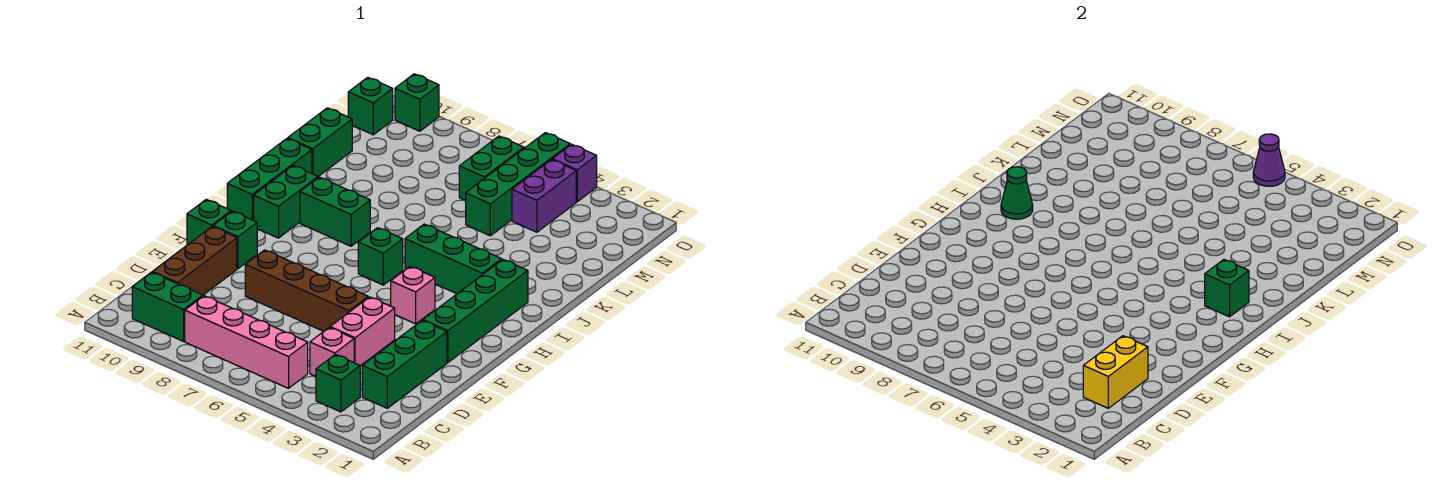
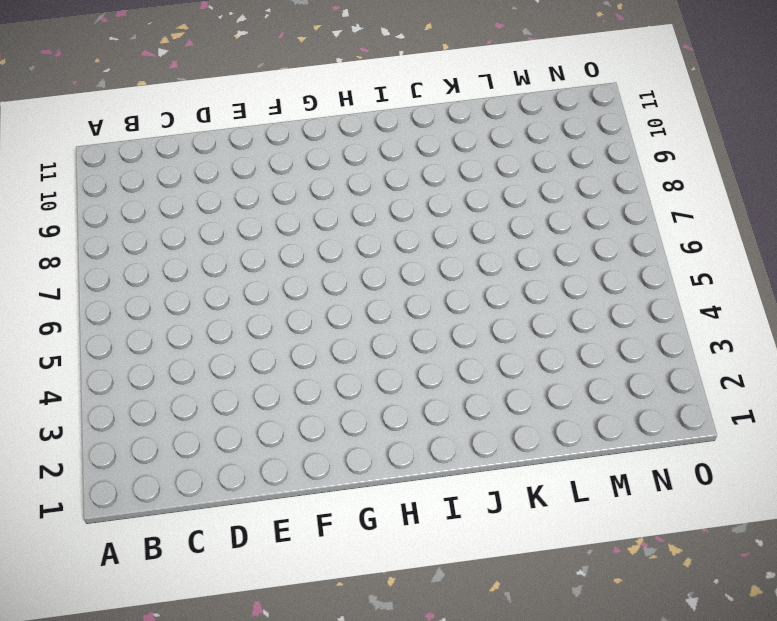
none -> green brick B3 level 1
none -> pink brick B5:B8 level 1
none -> green brick B9:B10 level 1

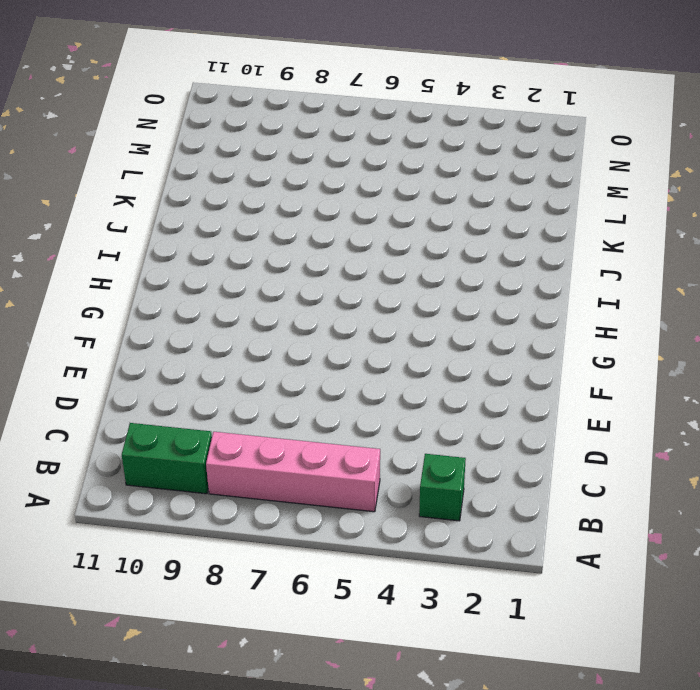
none -> green brick C2:E2 level 1
none -> pink brick C4 level 1
none -> brown brick C10:E10 level 1

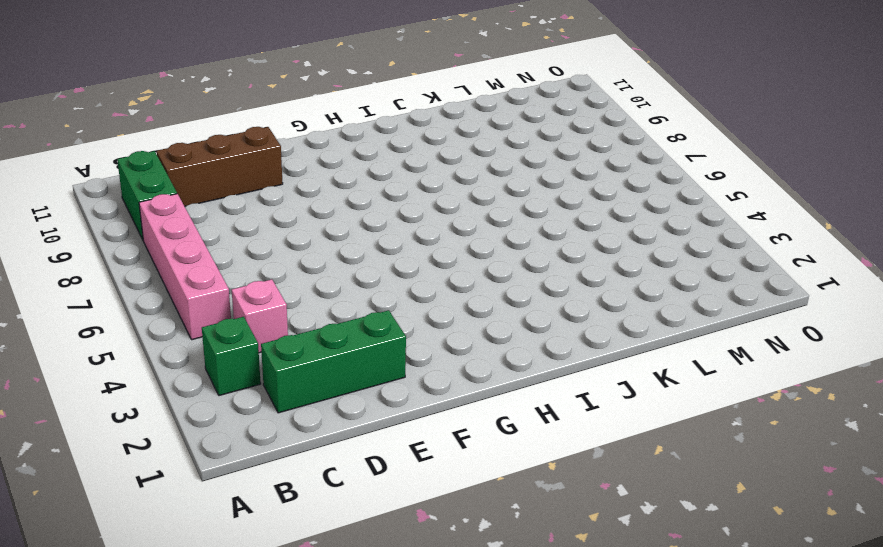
none -> pink brick D4:E4 level 1
none -> brown brick E5:E8 level 1
none -> green brick F2:I2 level 1

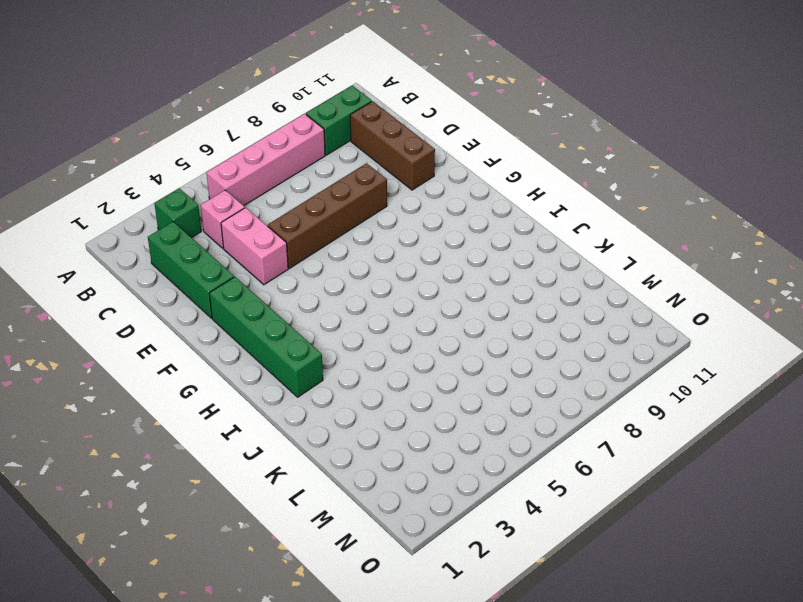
none -> green brick F10 level 1
none -> green brick F11 level 1
none -> pink brick G4 level 1

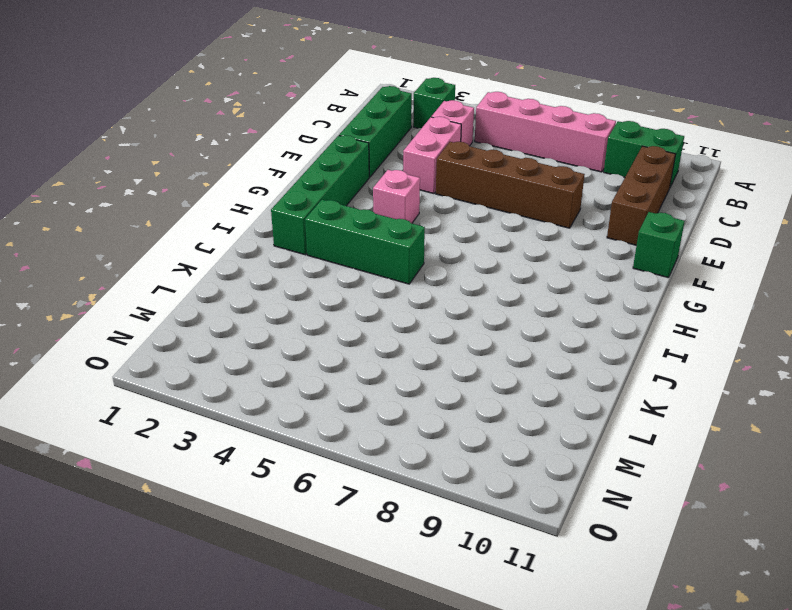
none -> green brick F10 level 1
none -> green brick H6 level 1
none -> green brick H10:I10 level 1

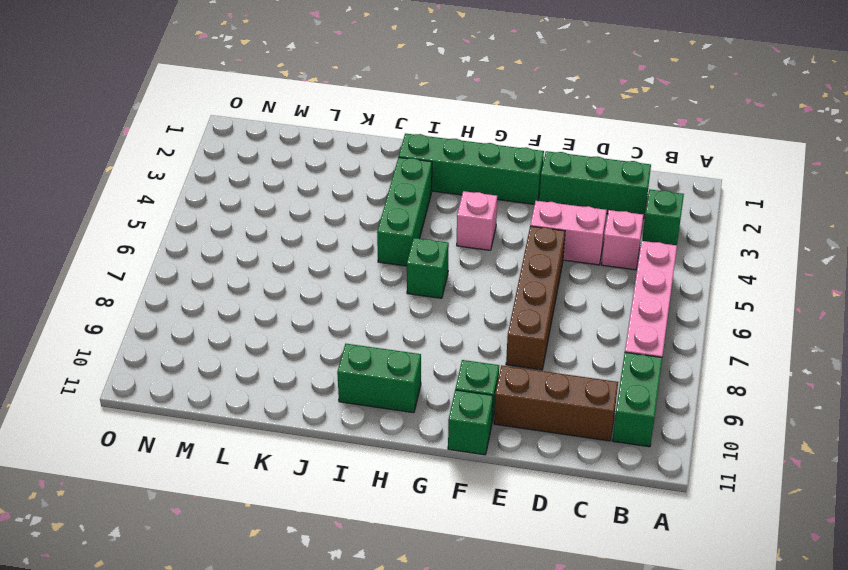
none -> green brick H11:J11 level 1
none -> green brick I8:I9 level 1
none -> green brick K11:L11 level 1

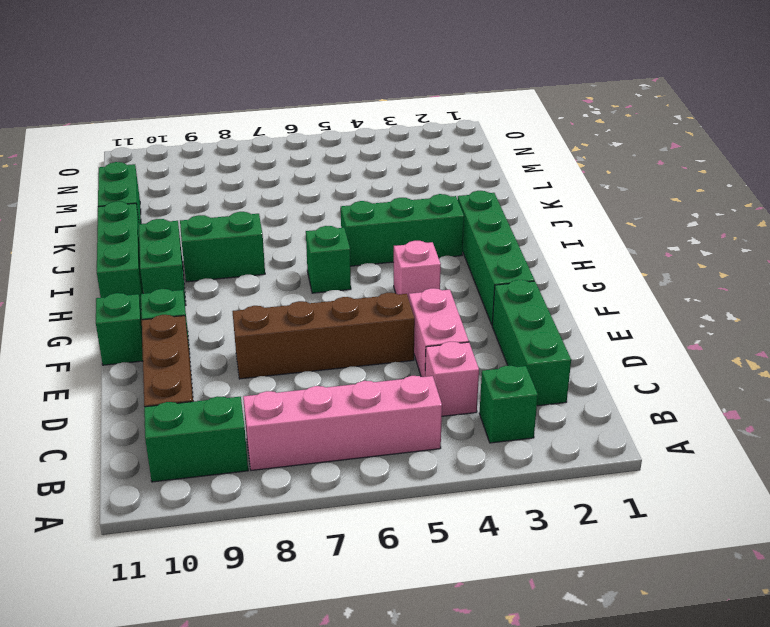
none -> green brick L5:O5 level 1
none -> purple brick M4:N4 level 1
none -> green brick M6:N6 level 1

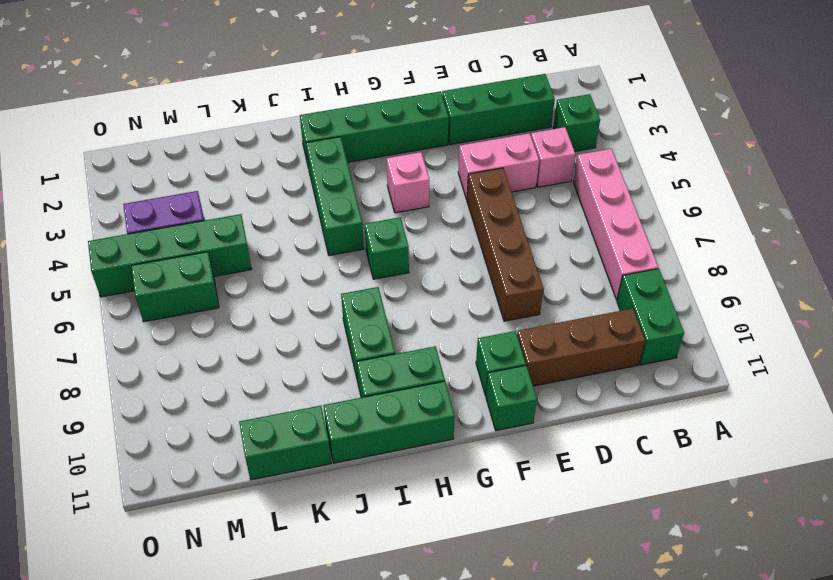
none -> green brick N11 level 1
none -> purple brick O4 level 1
none -> green brick O10 level 1

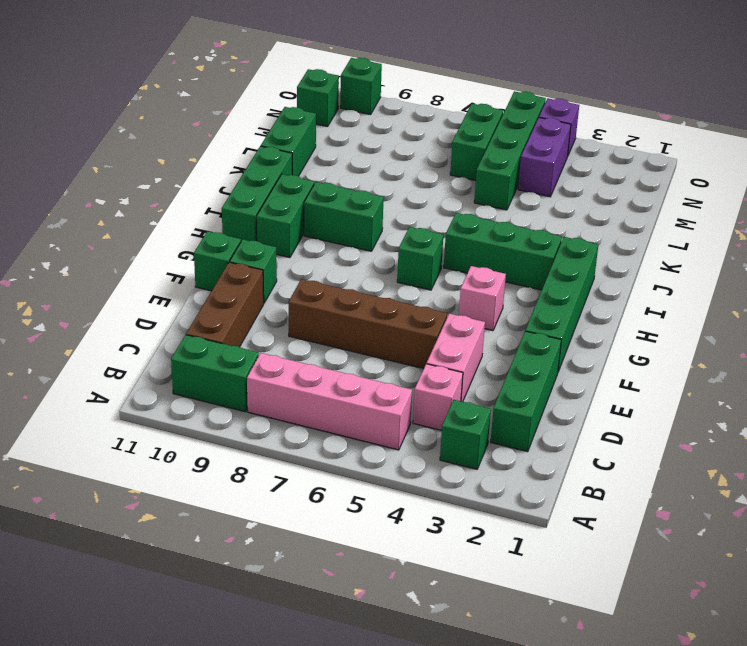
none -> yellow brick C2:D2 level 2
none -> green brick I2 level 2
none -> green cone I10 level 2

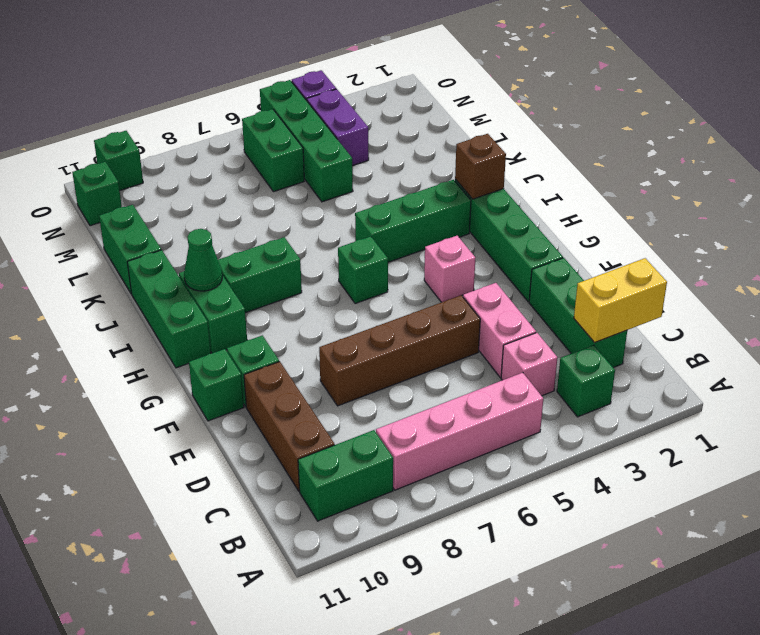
yellow brick C1:C2 level 2 -> yellow brick C2:D2 level 2
brown brick I2 level 2 -> green brick I2 level 2
none -> purple cone O5 level 2

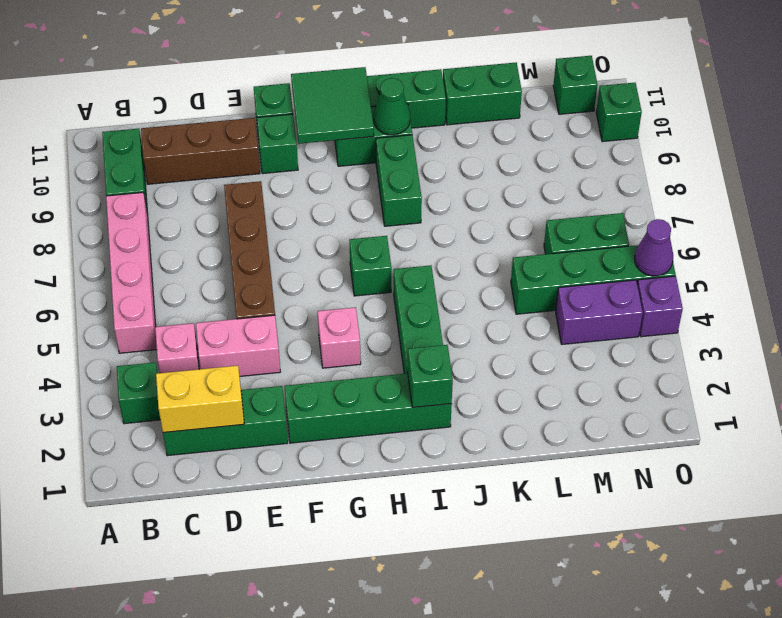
green tile G10:H11 level 2 -> none

